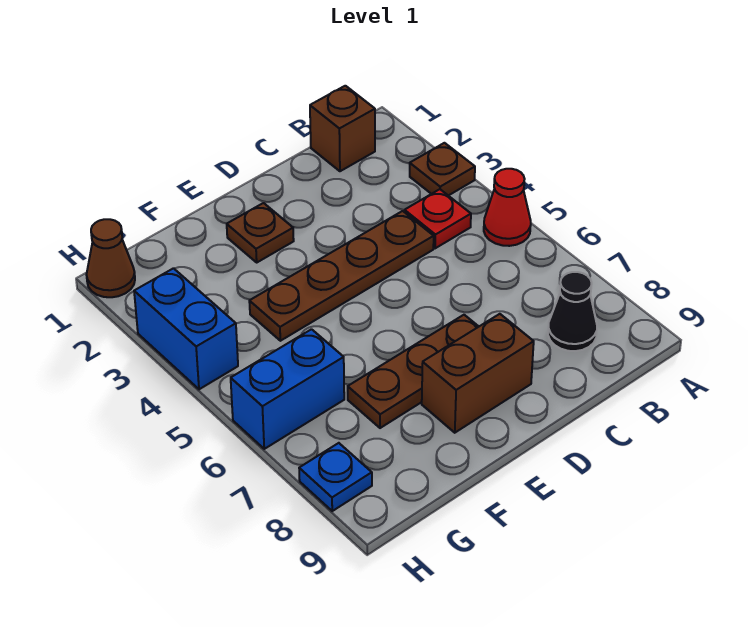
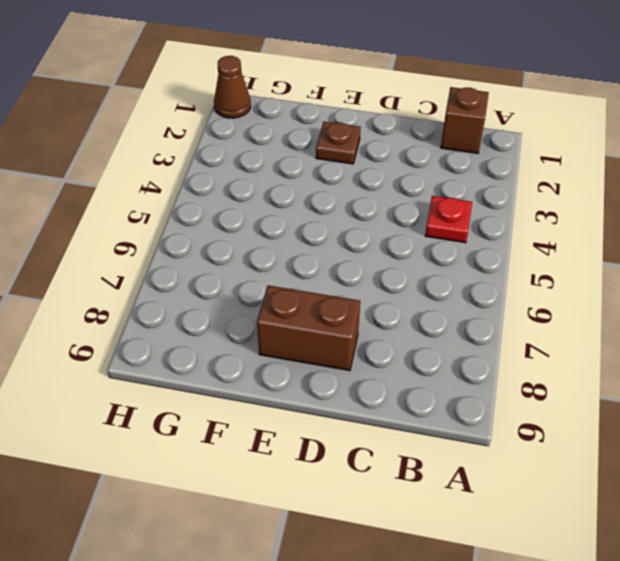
none -> brown plate A3 level 1
none -> red cone A5 level 1
none -> black cone B8 level 1

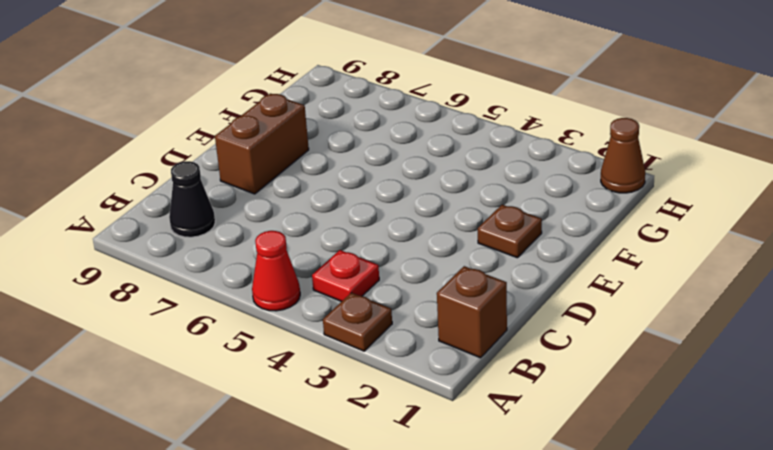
none -> brown plate C4:F4 level 1
none -> brown plate D7:F7 level 1
none -> blue brick G6:H6 level 1

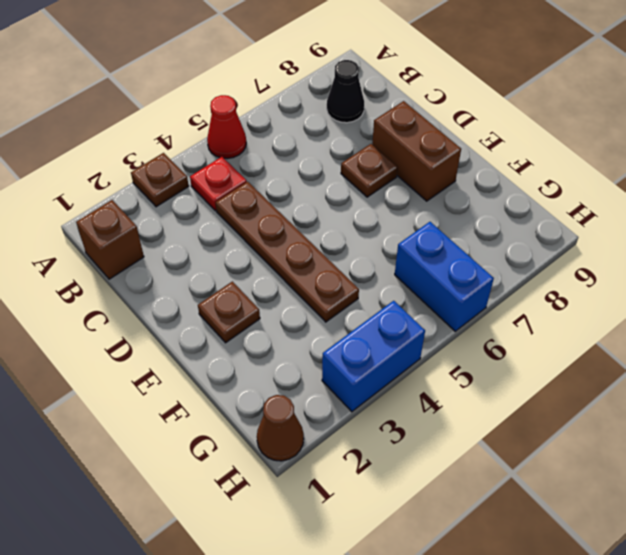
brown plate D7 level 1 -> brown plate D7:F7 level 1
none -> blue plate H8 level 1

